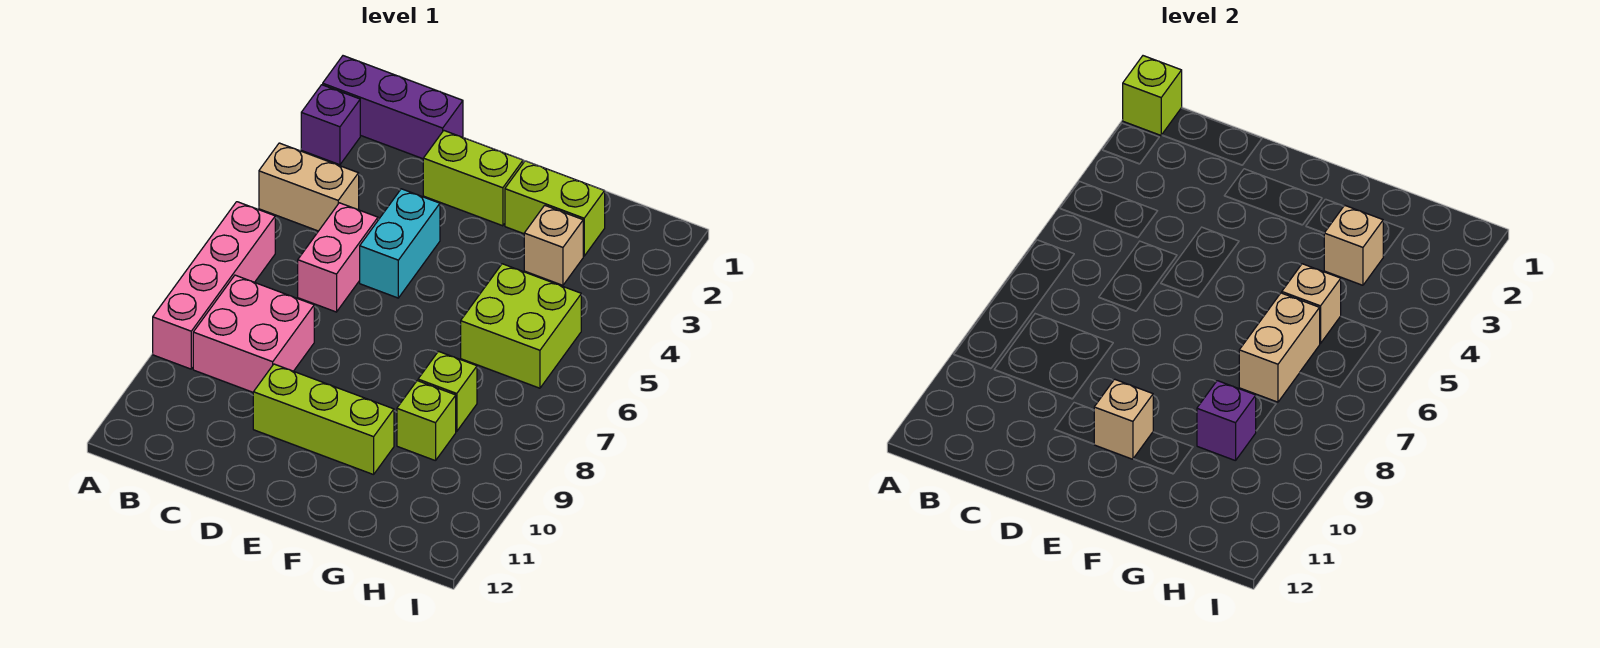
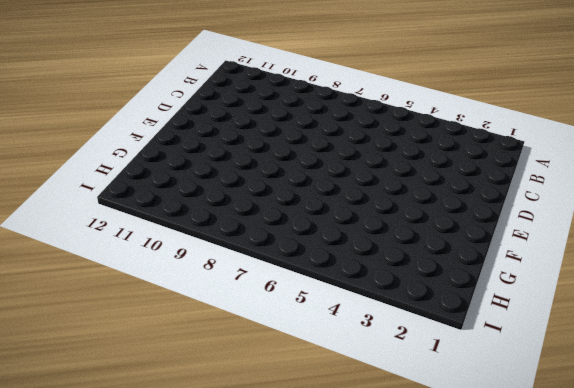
none -> purple brick A1:C1 level 1
none -> purple brick A2 level 1
none -> tan brick A4:B4 level 1

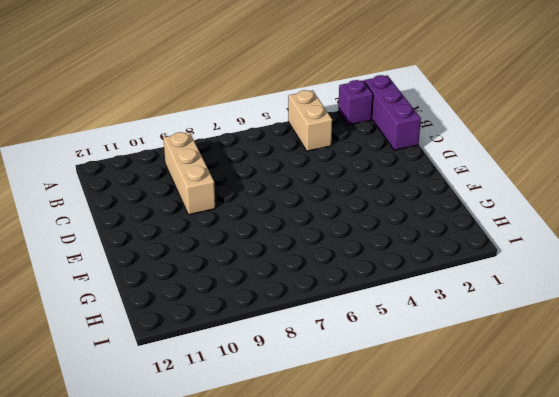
tan brick B9:D9 level 1 -> pink brick B8:C9 level 1
none -> pink brick A6:A9 level 1
none -> pink brick C5:C6 level 1
none -> lime brick D2:E2 level 1

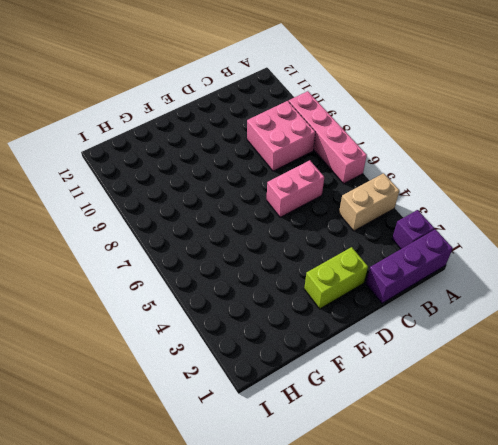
pink brick C6:D6 level 1 -> pink brick C5:C6 level 1
none -> cyan brick D4:D5 level 1
none -> lime brick D10:F10 level 1
none -> lime brick F2:G2 level 1

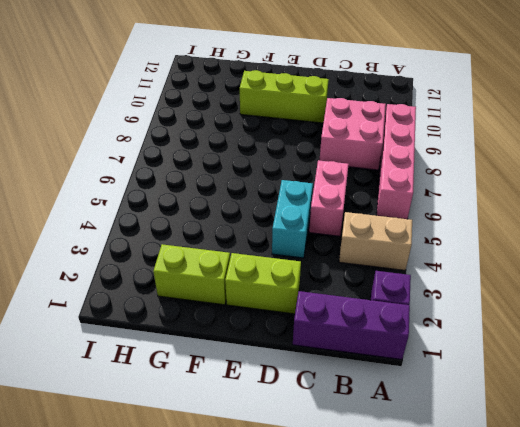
none -> tan brick G3 level 1
none -> lime brick G5:H6 level 1
none -> lime brick G8 level 1

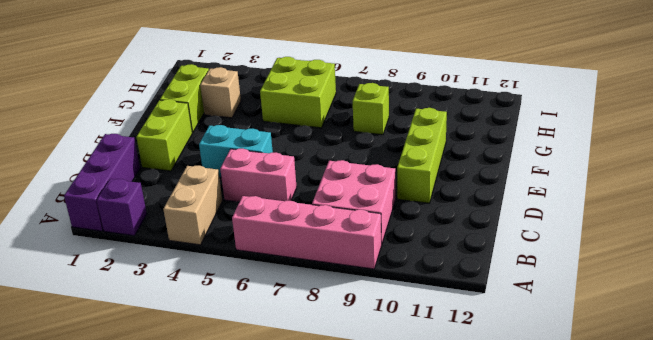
none -> lime brick G9 level 1
none -> lime brick A1 level 2
none -> tan brick E10 level 2

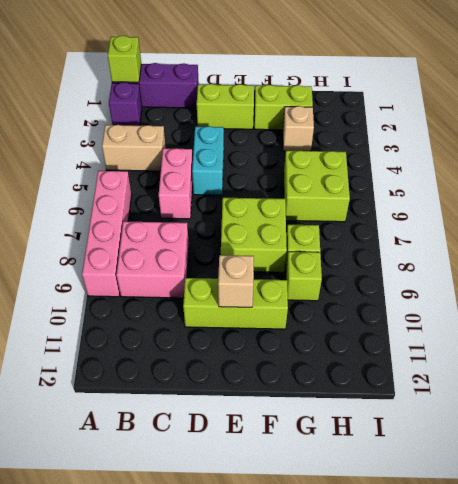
lime brick E7:F8 level 1 -> none
none -> tan brick G3 level 2
none -> tan brick G5 level 2
none -> tan brick G6:G7 level 2

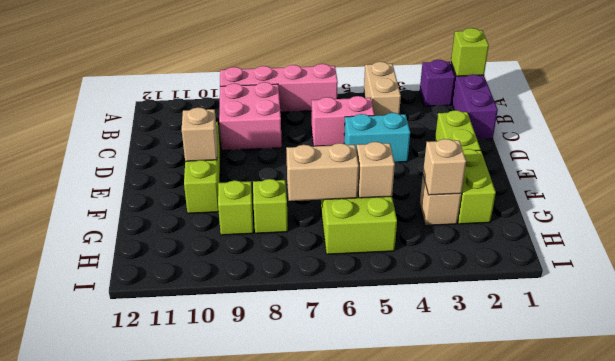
none -> purple brick G9 level 2

